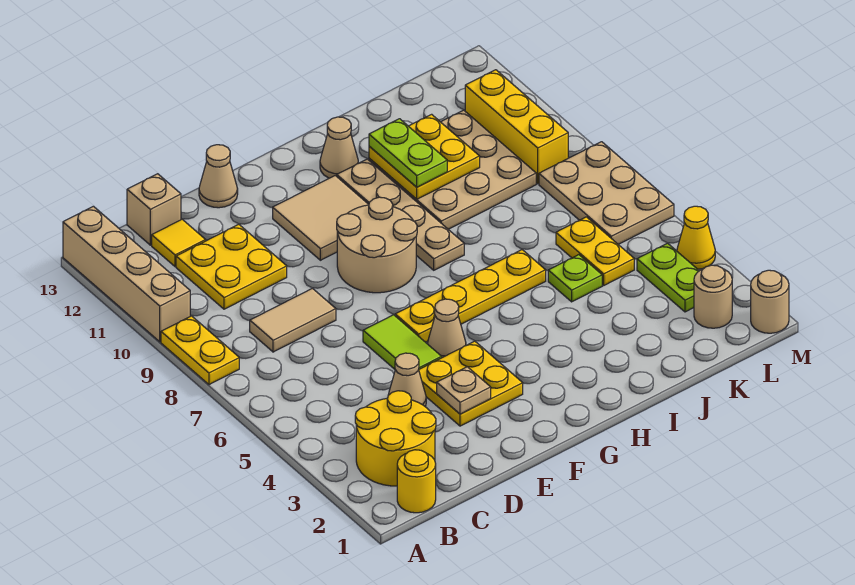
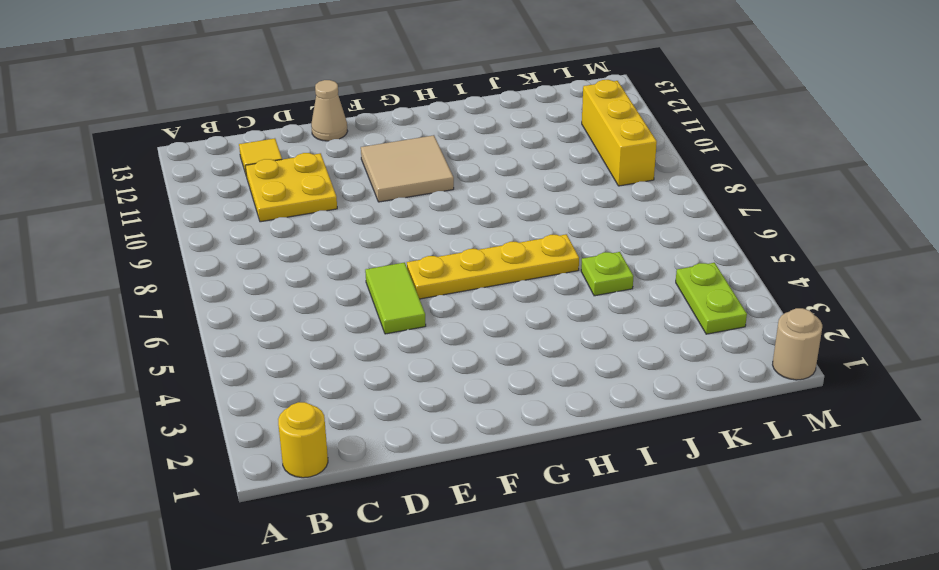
none -> yellow plate A8:A9 level 1
none -> tan brick A10:A13 level 1
none -> yellow round brick B2:C3 level 1
none -> tan tile C8:D8 level 1

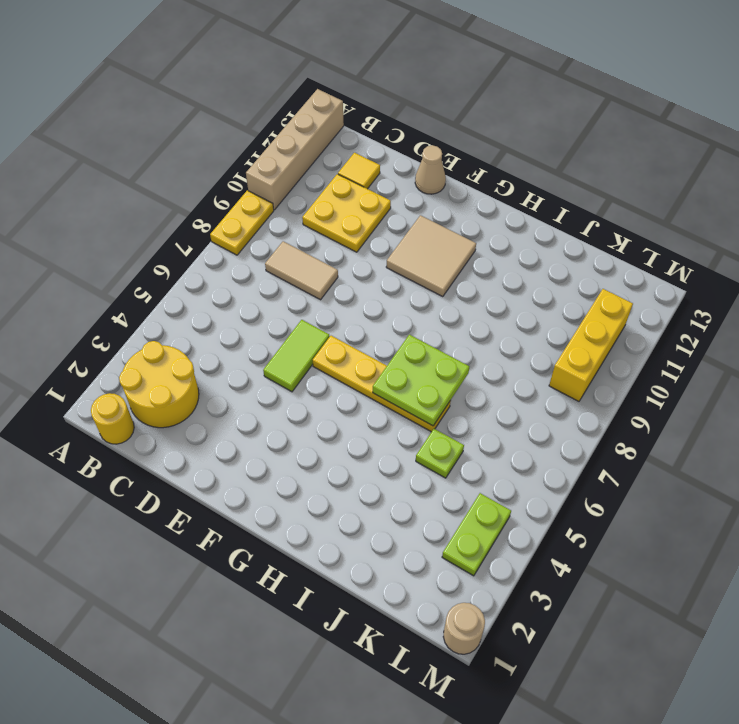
lime plate H6:I7 level 2 -> none
none -> tan brick C13 level 1
none -> tan cone D4 level 1
none -> yellow plate E3:F4 level 1
none -> tan cone F5 level 1

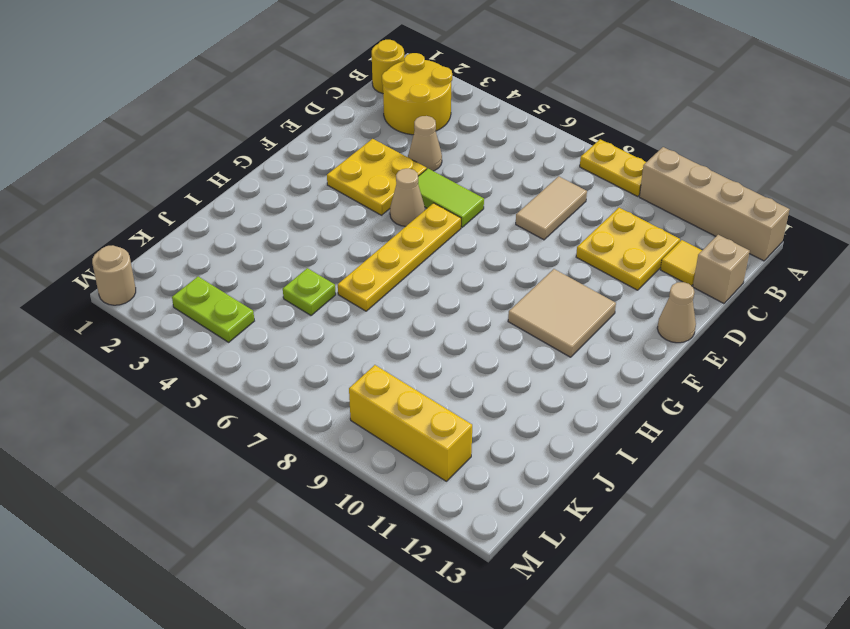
none -> tan round brick F8:G9 level 1
none -> tan plate H8:H11 level 1
none -> tan cone H12 level 1
none -> tan plate I9:K11 level 1

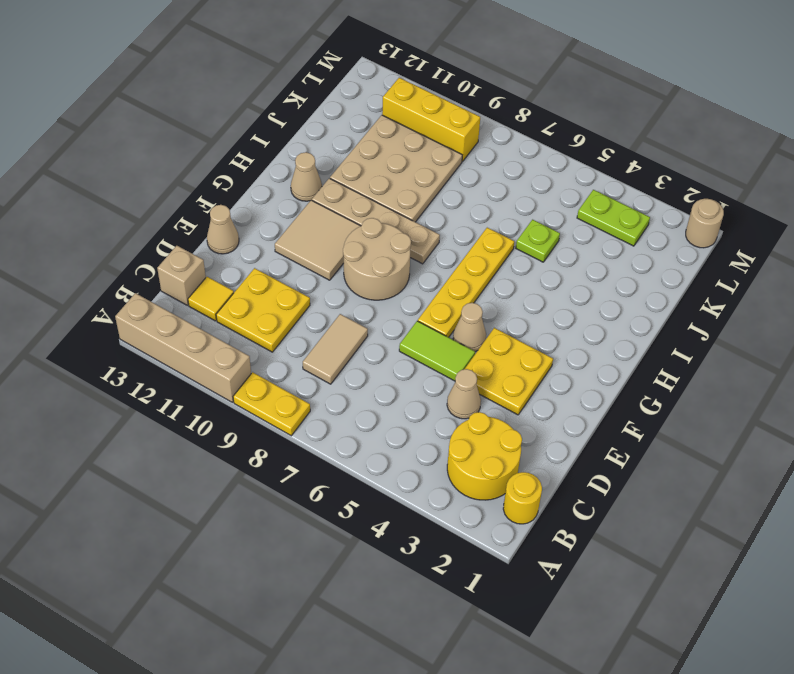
none -> yellow plate K5:K6 level 1
none -> tan round brick L2 level 1
none -> tan plate L6:M8 level 1
none -> yellow cone M4 level 1

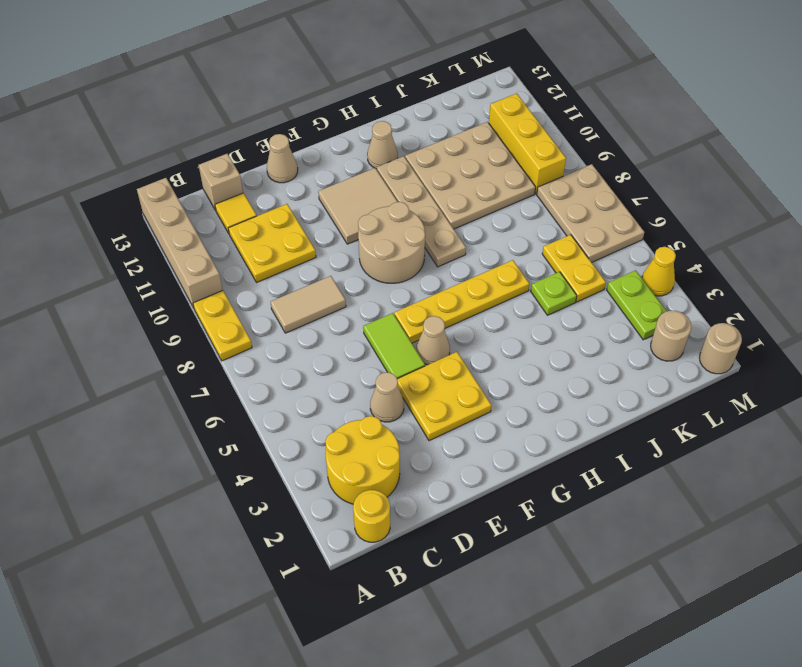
none -> tan plate E3 level 2
none -> yellow plate I10:J11 level 2
none -> lime plate I10:I11 level 3

